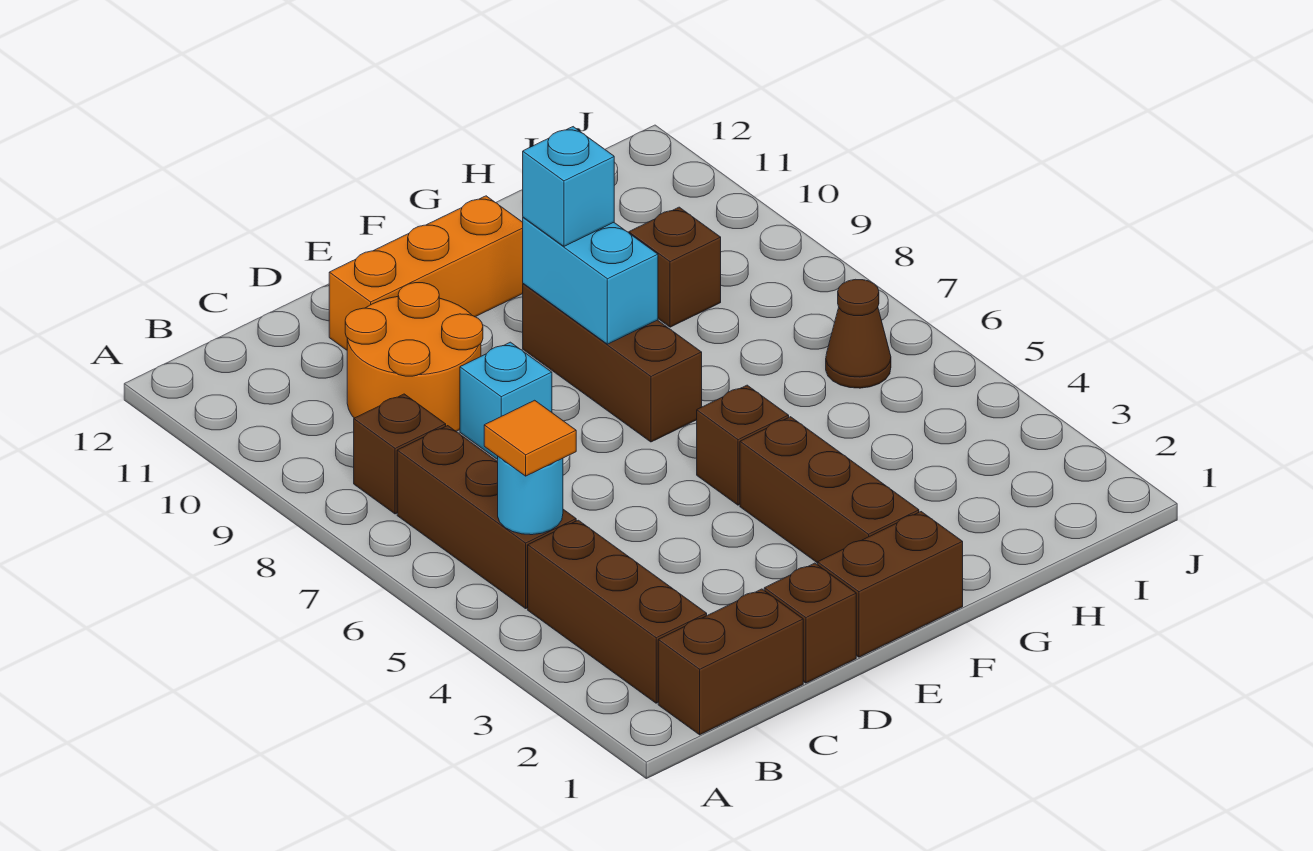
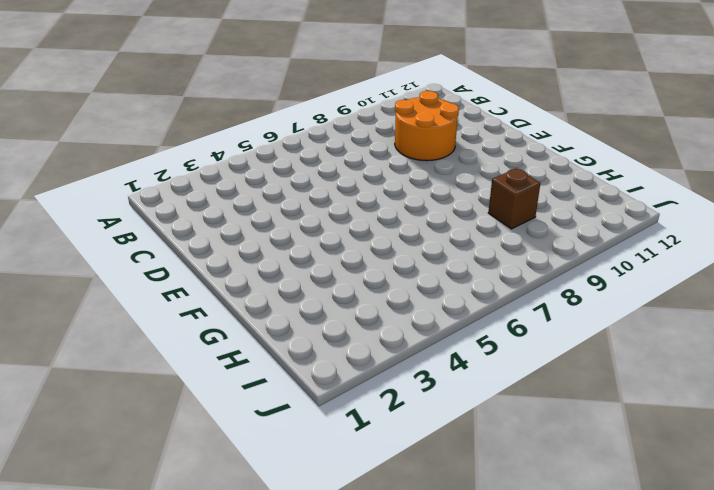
none -> brown brick B1:C1 level 1
none -> brown brick B2:B4 level 1
none -> brown brick B5:B7 level 1

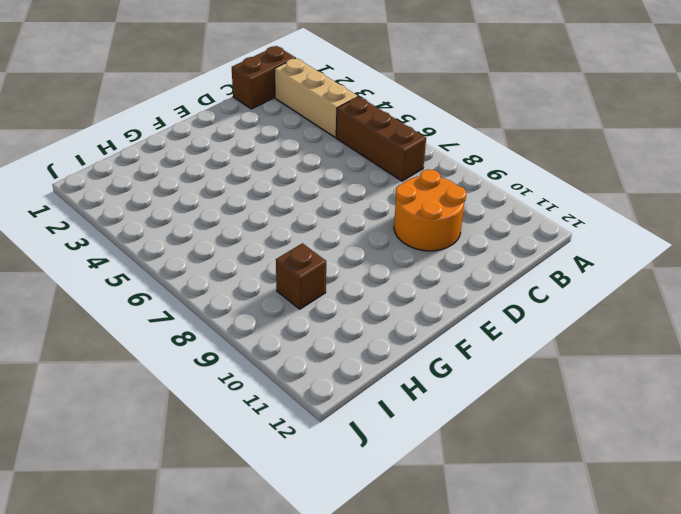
tan brick B2:B4 level 1 -> brown brick B2:B4 level 1
none -> brown brick B8 level 1
none -> brown brick D1 level 1
none -> cyan brick D8 level 1

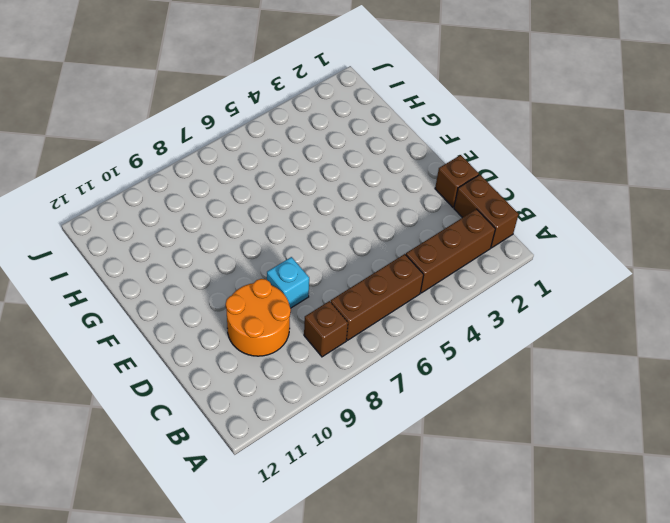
none -> orange brick D11:F11 level 1
none -> brown brick E1:F1 level 1
none -> brown brick F2:F4 level 1

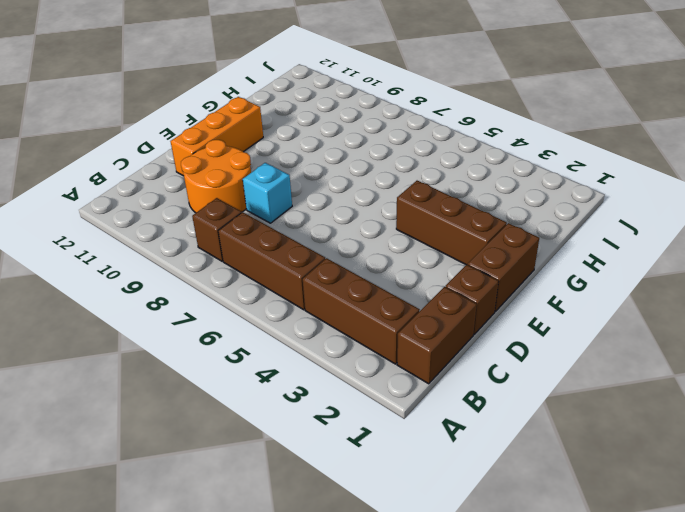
none -> brown brick F5 level 1
none -> brown brick F7:F9 level 1
none -> brown brick H9 level 1

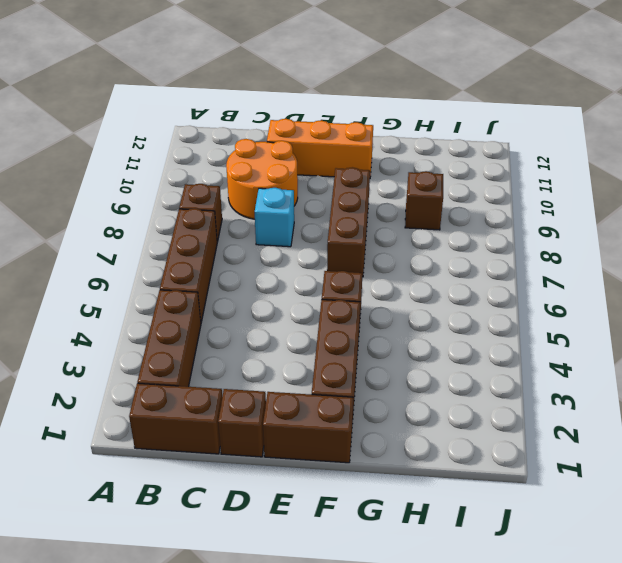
none -> brown cone I6 level 1
none -> cyan round brick B5 level 2
none -> cyan brick F8:F9 level 2

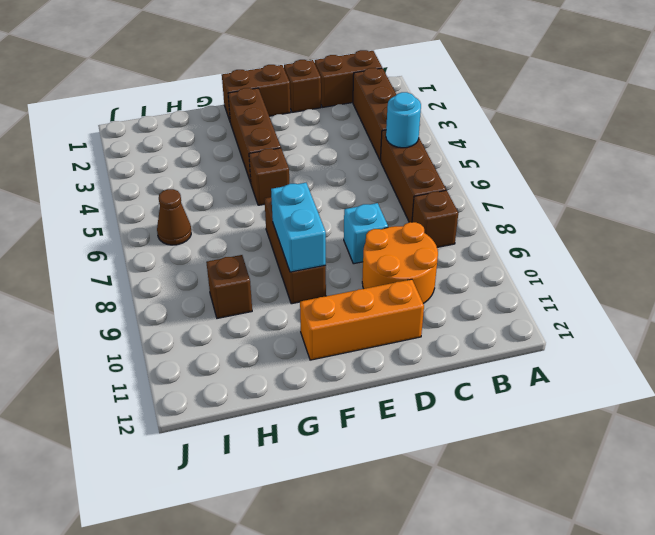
none -> orange tile B5 level 3
none -> cyan brick F9 level 3

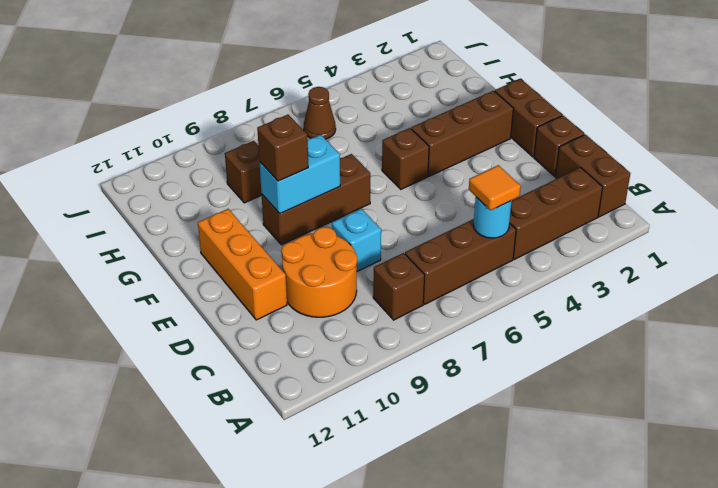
brown brick F9 level 3 -> cyan brick F9 level 3

